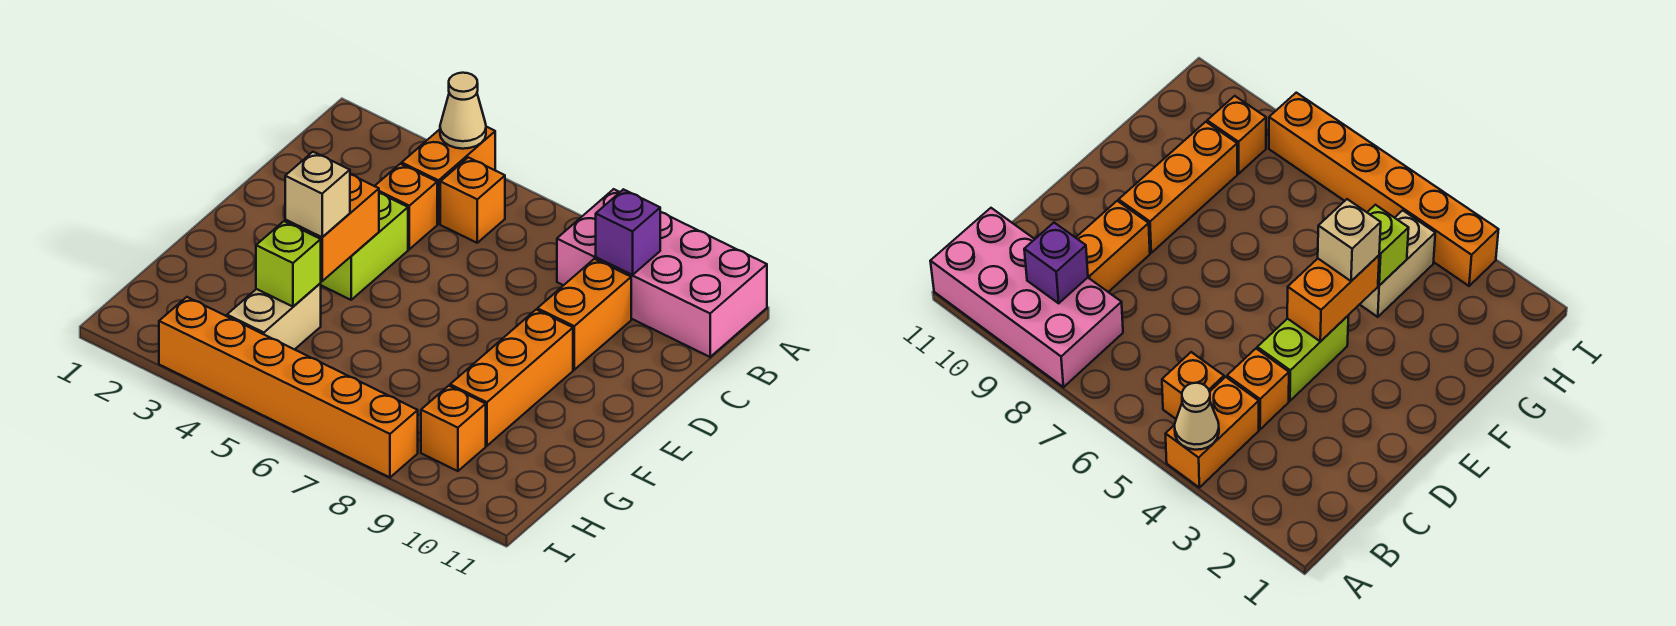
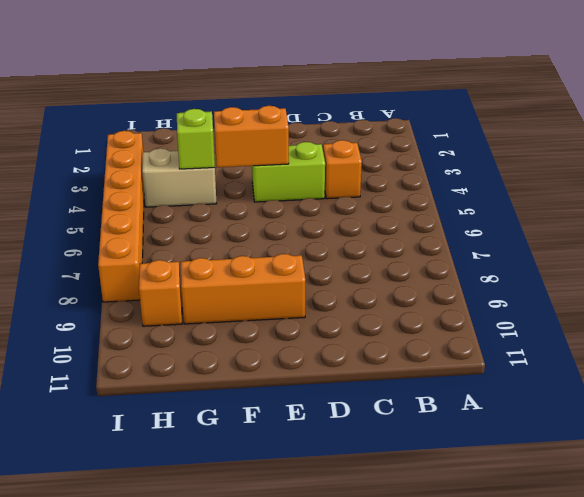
none -> orange brick A4:B4 level 1
none -> pink brick A8:B11 level 1
none -> orange brick B5 level 1

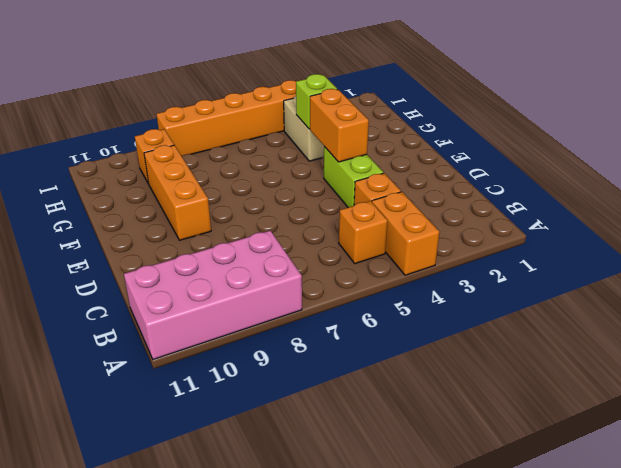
none -> orange brick C9:D9 level 1
none -> tan cone A4 level 2
none -> purple brick B9 level 2

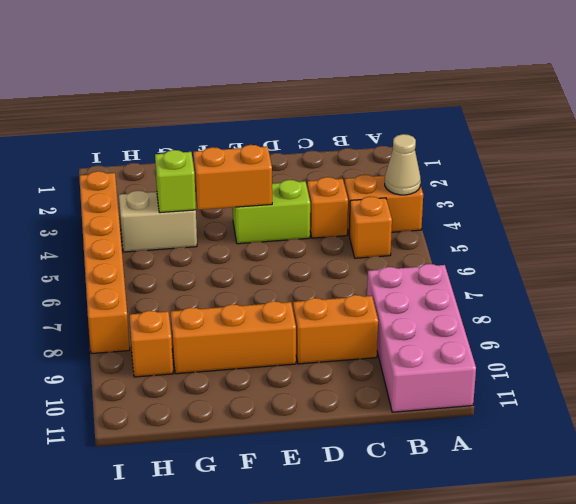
none -> purple brick B9 level 2
none -> tan brick F4 level 3

